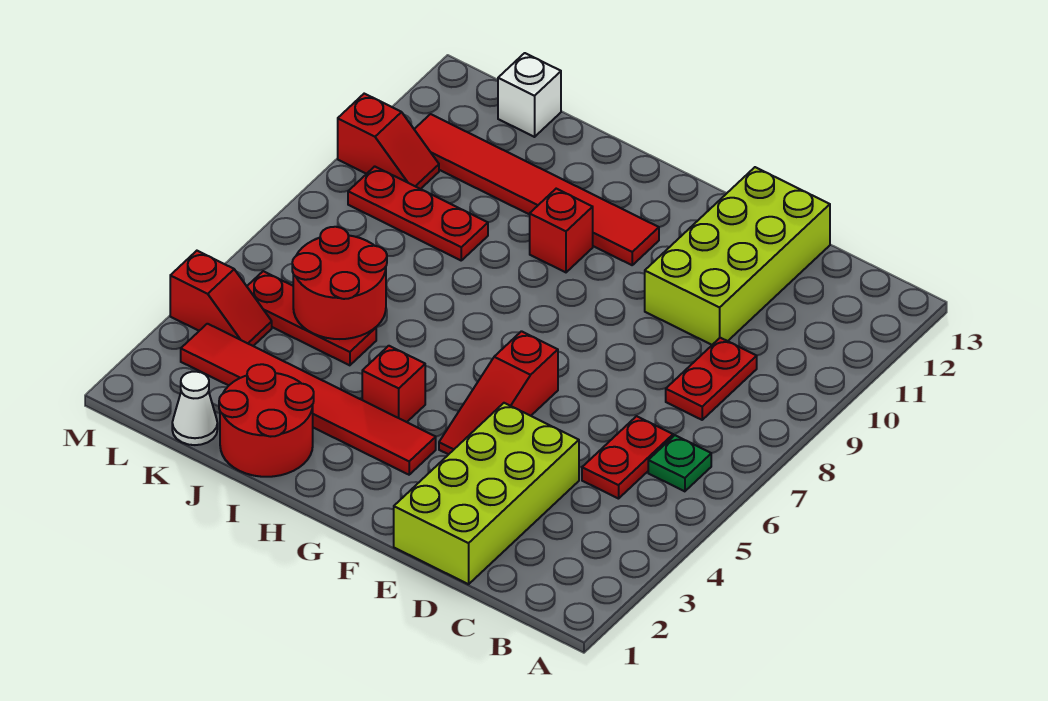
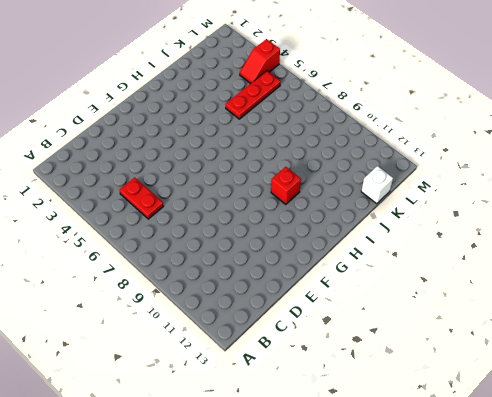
none -> green plate B6 level 1
none -> red plate C8:C9 level 1
none -> lime brick D1:E4 level 1

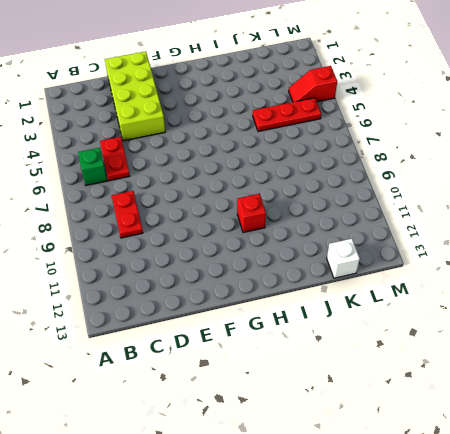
green brick B6 level 1 -> green plate B6 level 1
none -> lime brick D10:E13 level 1
none -> red slope F4:F6 level 1 top 6
none -> red tile G3:L3 level 1

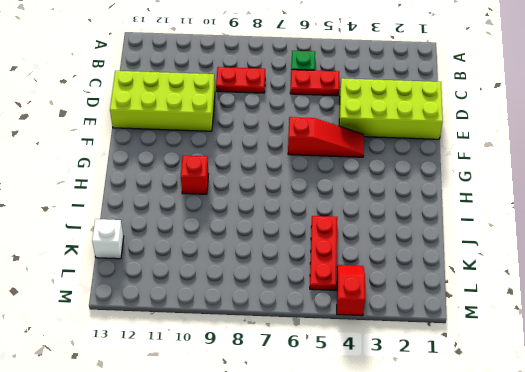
none -> red tile G3:L3 level 1
none -> red tile G11:L11 level 1
none -> red brick H4 level 1

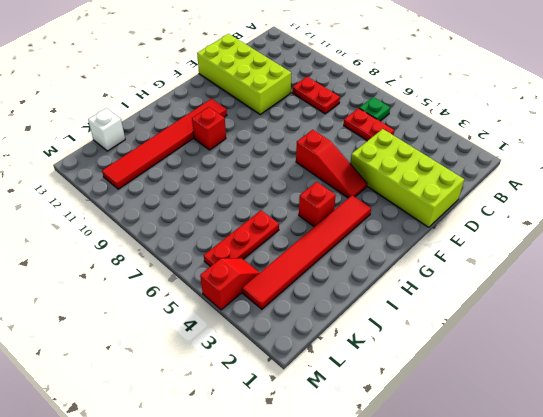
none -> red round brick I1:J2 level 1
none -> red plate J9:L9 level 1
none -> white cone K1 level 1

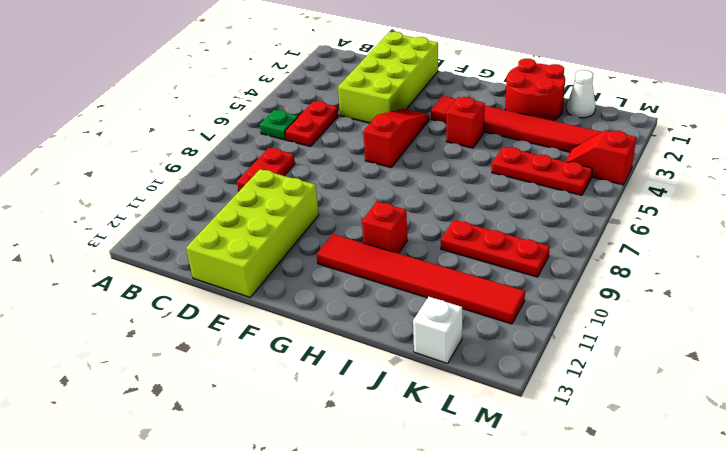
none -> red slope L10:M10 level 1 top M
none -> red round brick J5:K6 level 2

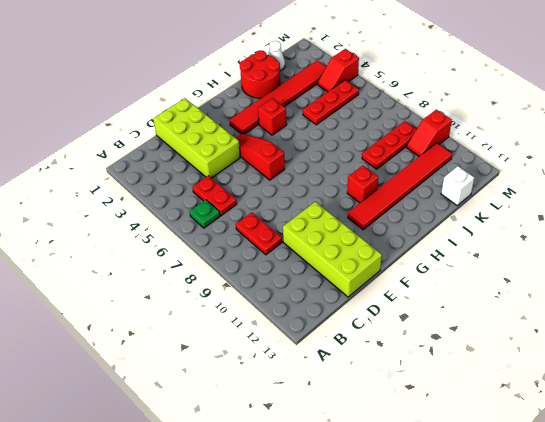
none -> red round brick J5:K6 level 2

